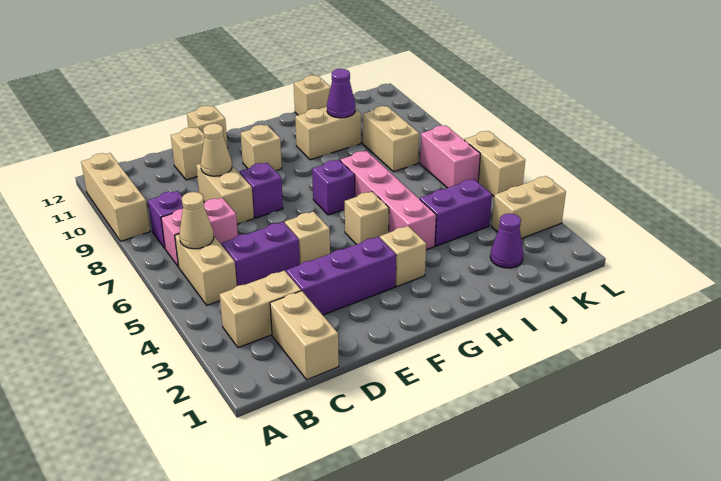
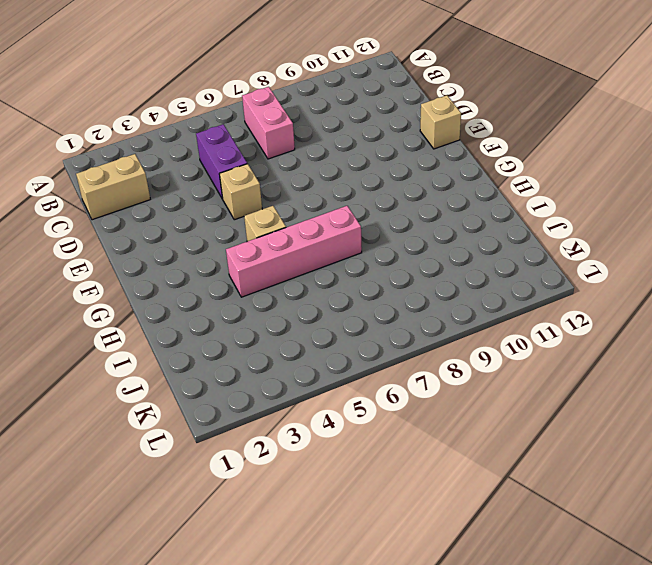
none -> tan brick A9:A11 level 1
none -> tan brick B3:C3 level 1
none -> tan brick B5:B6 level 1

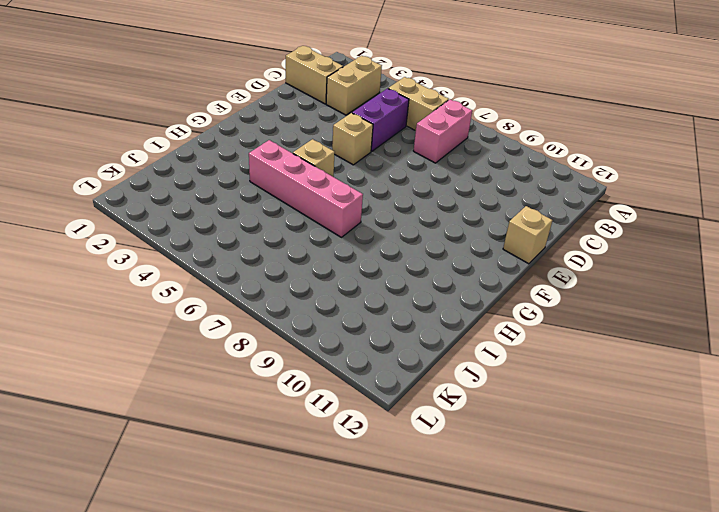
none -> tan brick A9:A11 level 1
none -> purple brick B8 level 1
none -> purple brick D3:F3 level 1

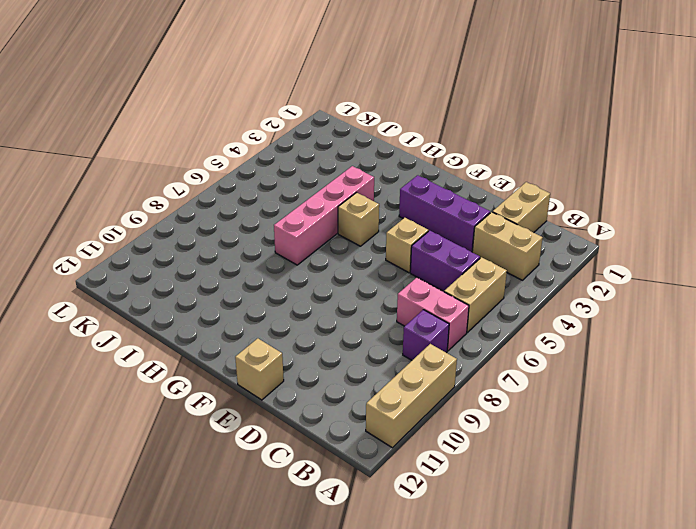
none -> tan brick D8:D9 level 1
none -> tan brick D11 level 1
none -> purple brick E8 level 1

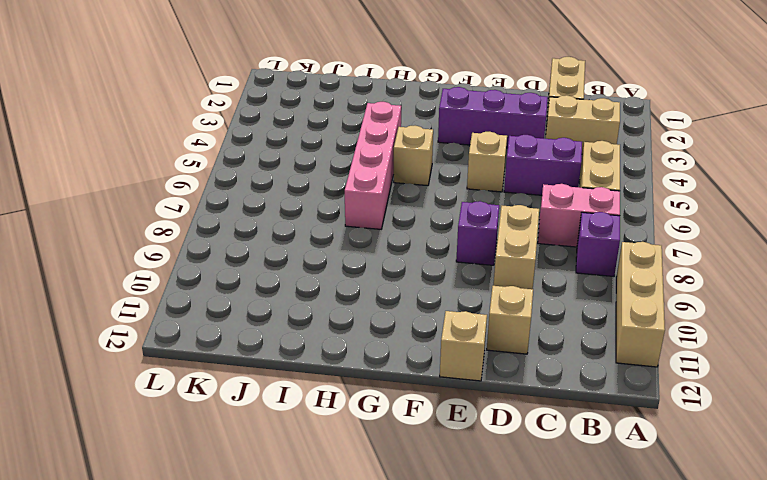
none -> tan brick F10 level 1
none -> tan brick G3 level 1
none -> purple brick G7 level 1

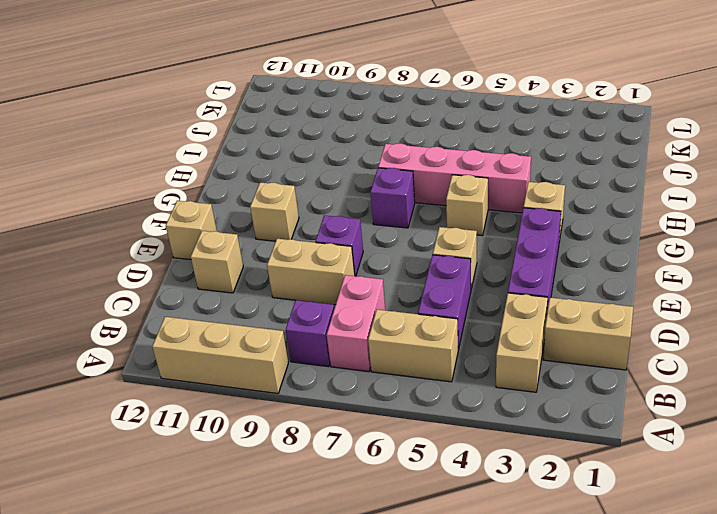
none -> tan brick H10:I10 level 1
none -> purple brick I4:J4 level 1
none -> tan brick I12 level 1

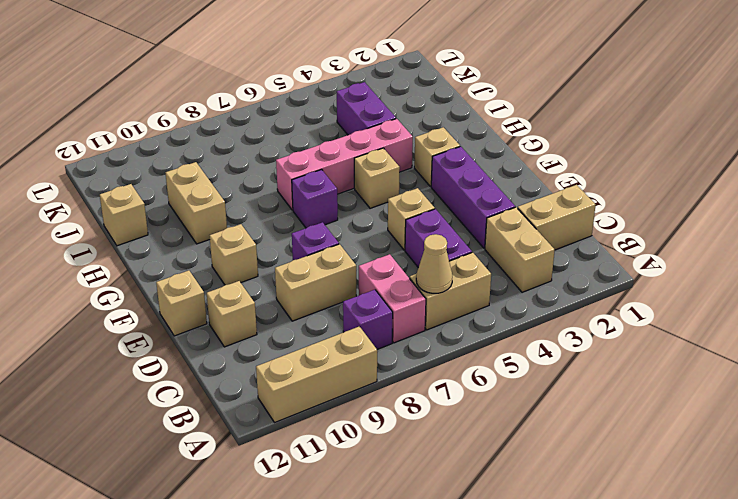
none -> purple cone J2 level 1
none -> tan brick J8:J9 level 1
none -> tan brick K3:L3 level 1

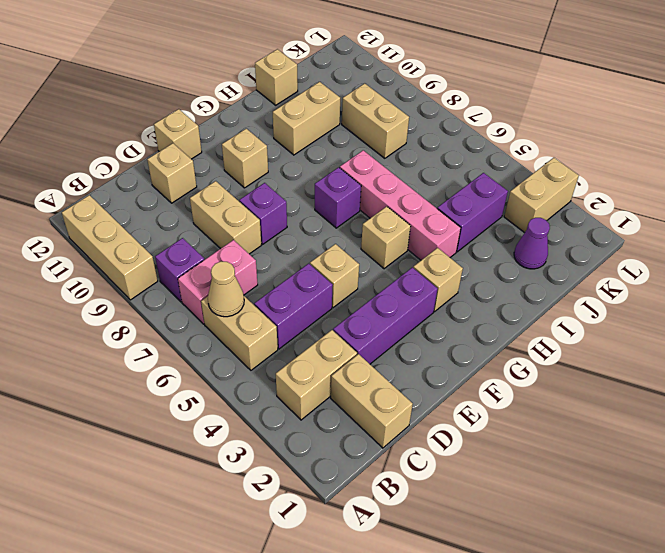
none -> pink brick K6:K7 level 1
none -> tan brick L5:L6 level 1
none -> tan cone D9 level 2

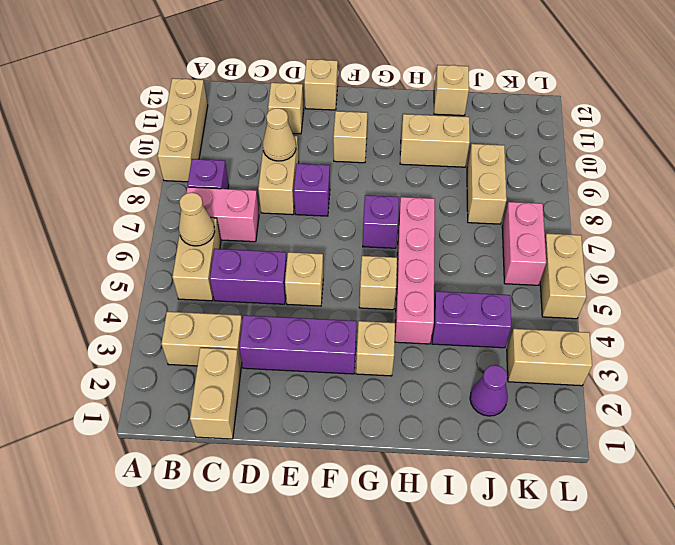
none -> purple cone I10 level 2

